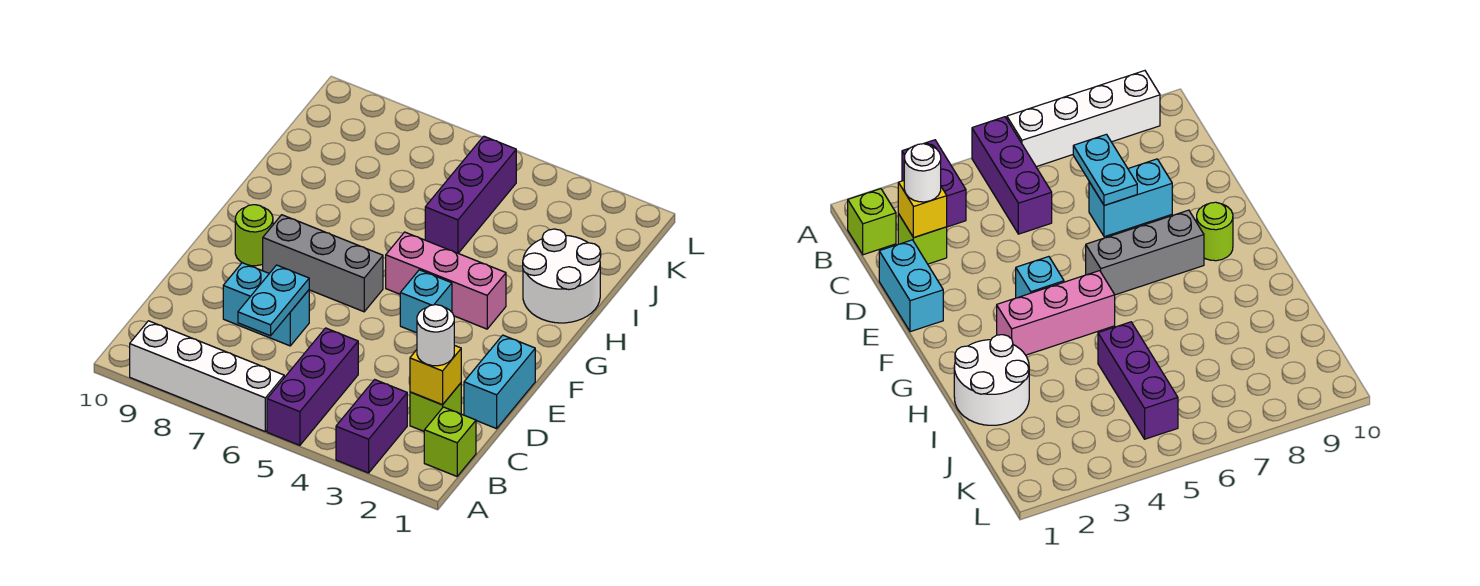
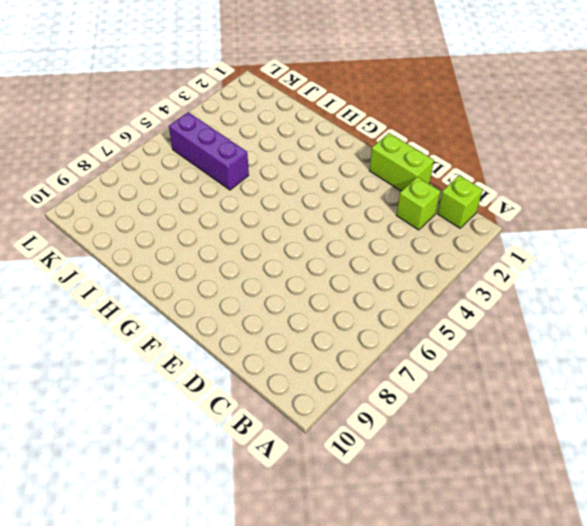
lime brick D1:E1 level 1 -> cyan brick D1:E1 level 1
none -> purple brick A3:B3 level 1
none -> purple brick A5:C5 level 1
none -> white brick A6:A9 level 1

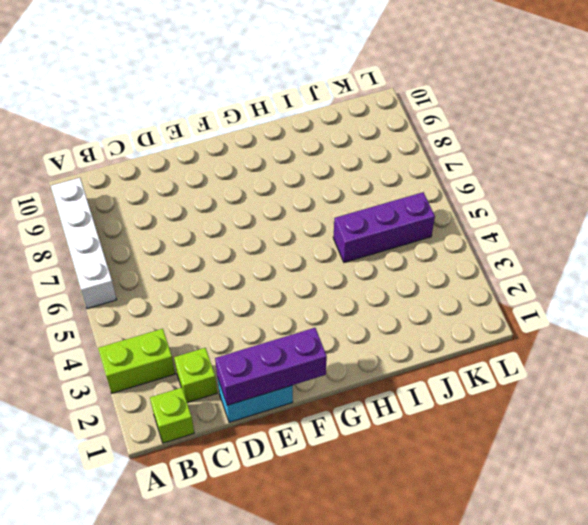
lime brick A3:B3 level 1 -> purple brick A3:B3 level 1
purple brick D1:F1 level 2 -> purple brick A5:C5 level 1
none -> cyan brick D7:D8 level 1
none -> cyan brick F4 level 1
none -> grey brick F6:F8 level 1

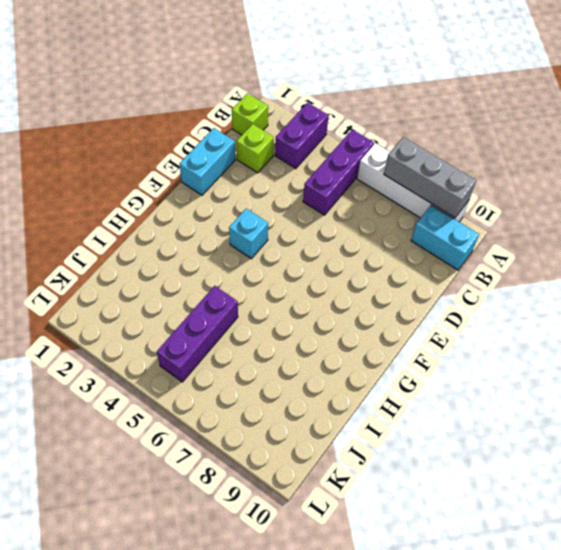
grey brick A7:A9 level 2 -> grey brick F6:F8 level 1
cyan brick B9:B10 level 1 -> cyan brick D7:D8 level 1
none -> lime round brick F9 level 1
none -> pink brick G3:G5 level 1
none -> white round brick H1:I2 level 1

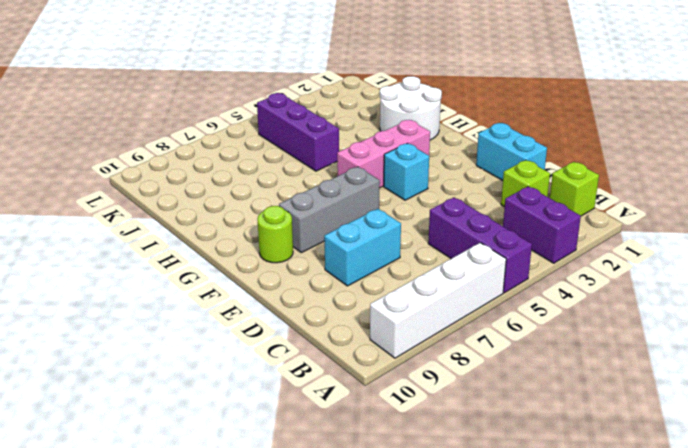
none -> yellow brick C2 level 2
none -> cyan plate C7:D7 level 2
none -> white round brick C2 level 3

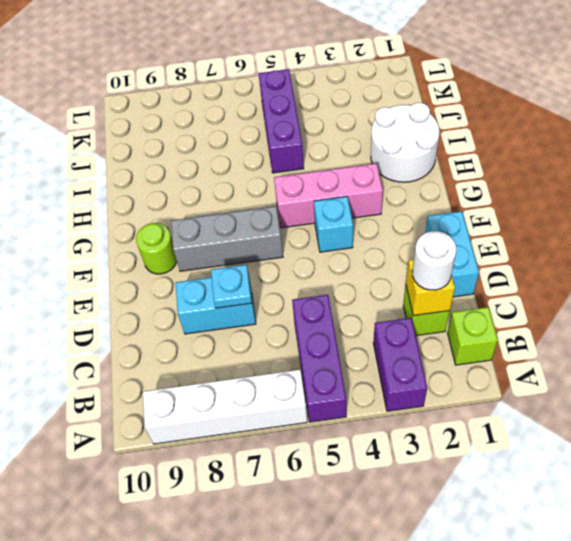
cyan plate D7 level 2 -> cyan plate C7:D7 level 2

